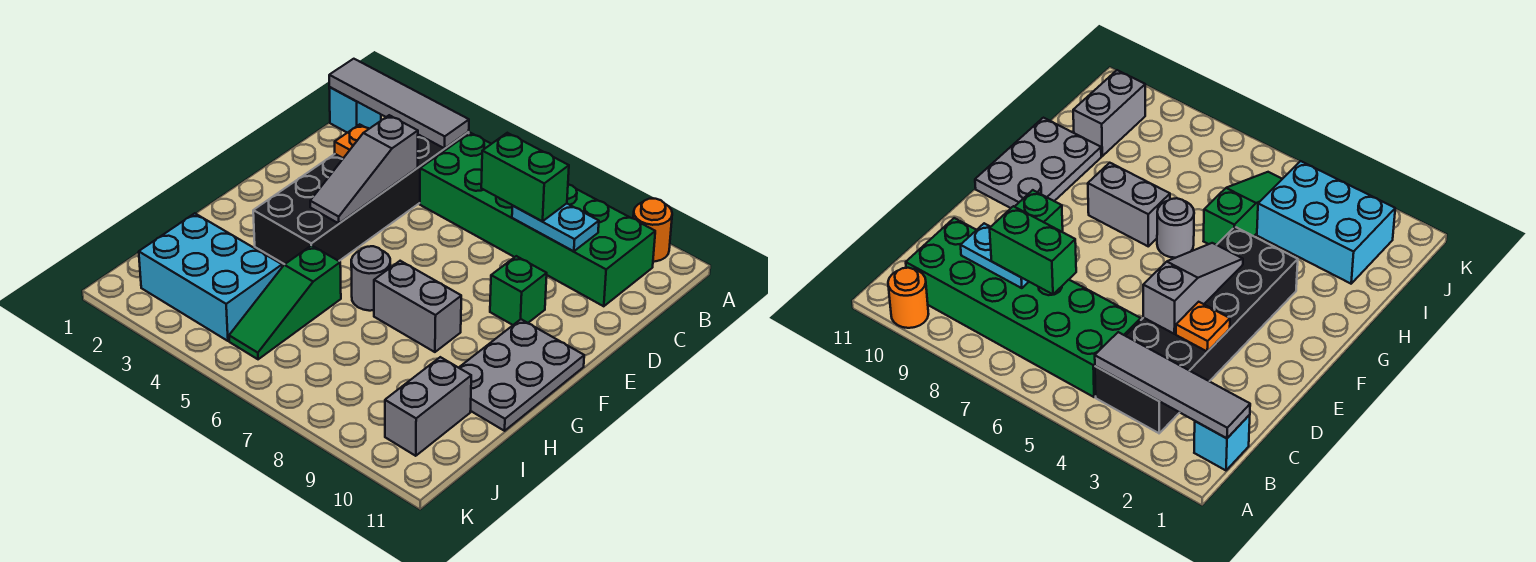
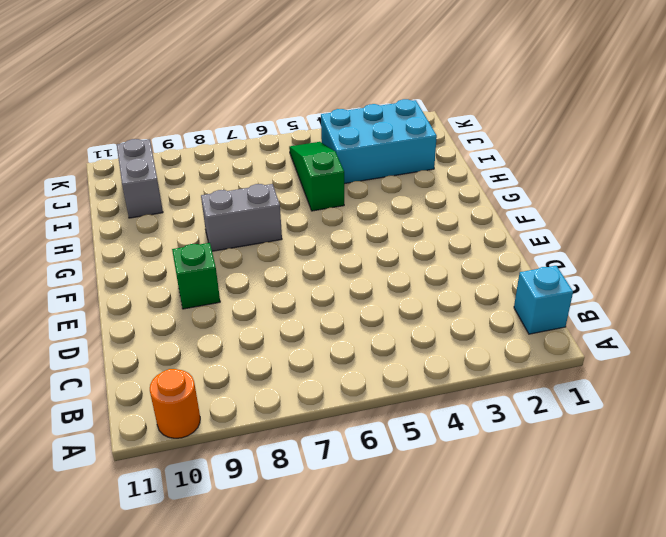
none -> black brick B3:G4 level 1
none -> green brick B5:C10 level 1
none -> grey plate F10:H11 level 1

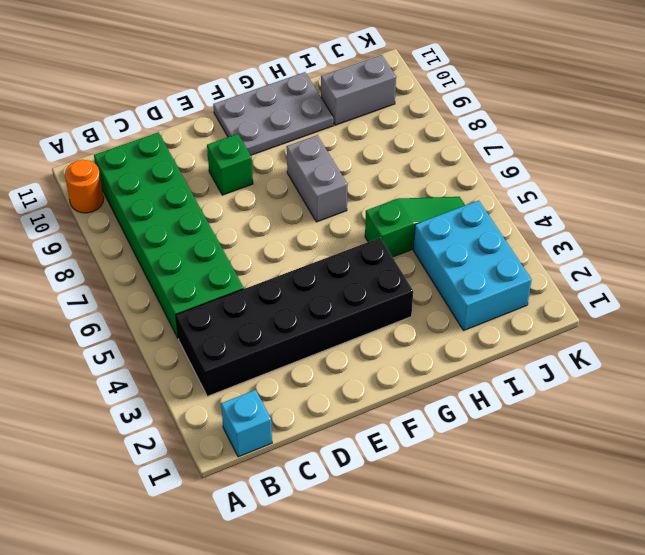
none -> grey round brick G6 level 1
none -> grey tile B1:B4 level 2
none -> cyan plate C8:C9 level 2

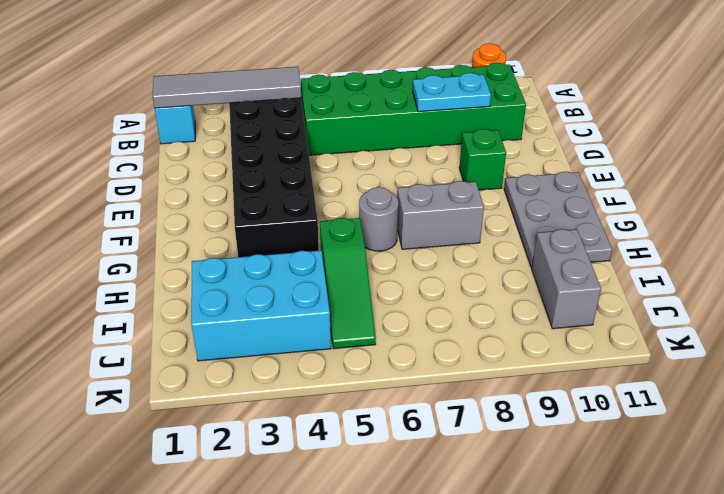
none -> orange plate D3 level 2
none -> grey slope D4:F4 level 2 top D
none -> green brick C7:C8 level 3

